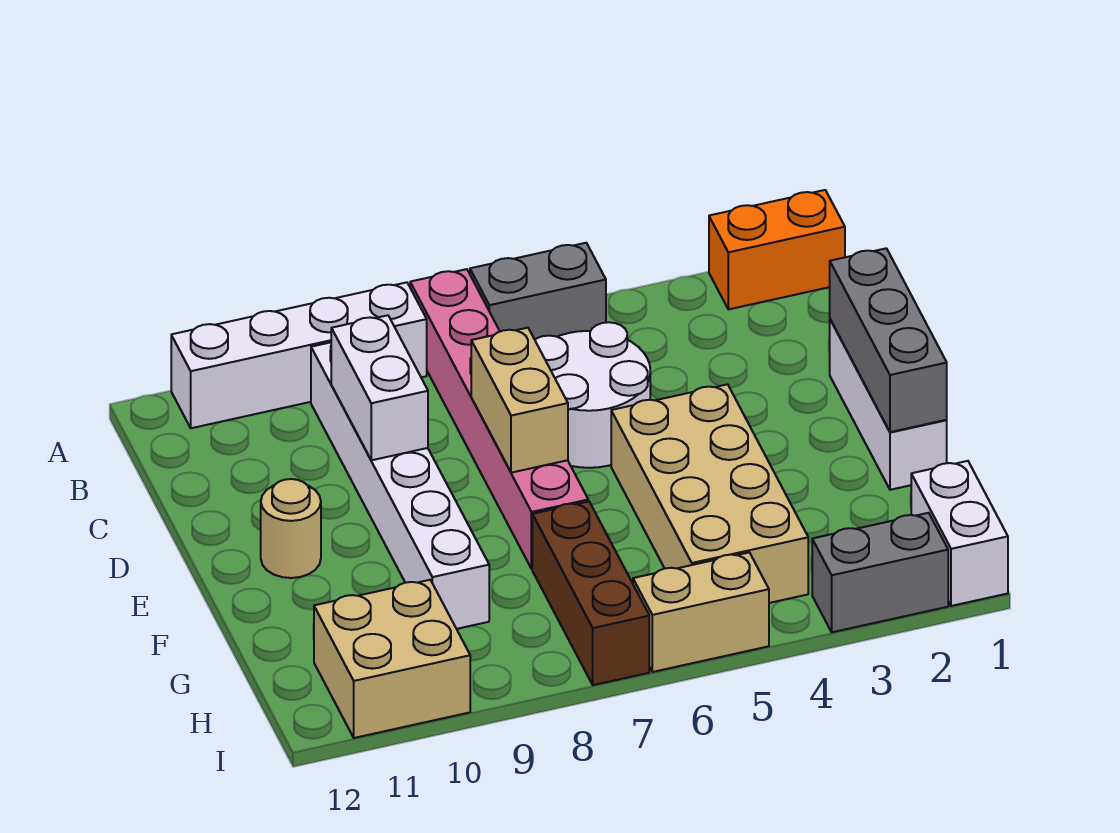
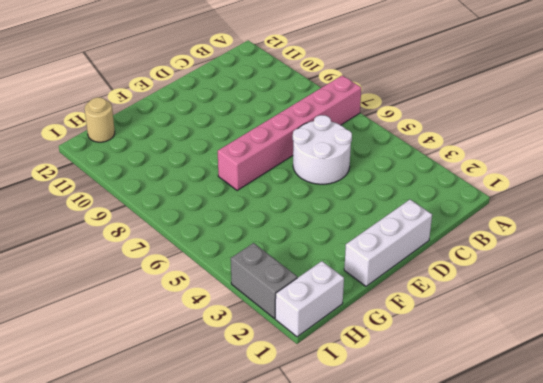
tan round brick H12 level 1 -> tan round brick E11 level 1
none -> orange brick A1:A2 level 1
none -> grey brick A5:A6 level 1
none -> white brick A8:A11 level 1

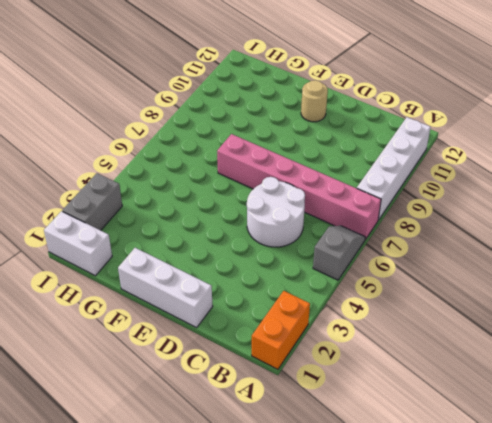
grey slope A5:A6 level 1 top 5 -> grey brick A5:A6 level 1
none -> white brick B9:G9 level 1
none -> tan brick E4:H5 level 1
none -> brown brick G7:I7 level 1

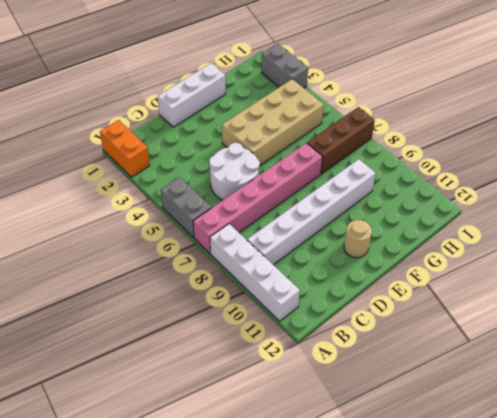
none -> white brick H1:I1 level 1
none -> tan brick H10:I11 level 1
none -> tan brick I5:I6 level 1

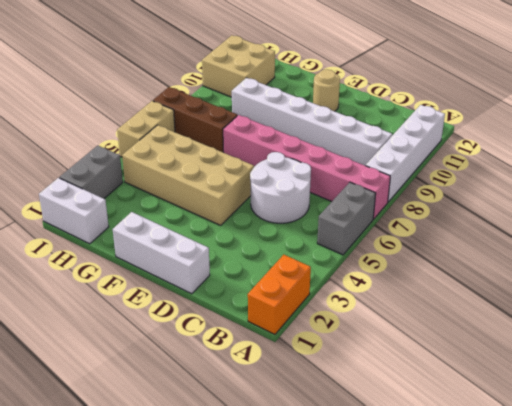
none -> white brick C9:D9 level 2
none -> grey brick D1:F1 level 2
none -> tan brick D7:E7 level 2

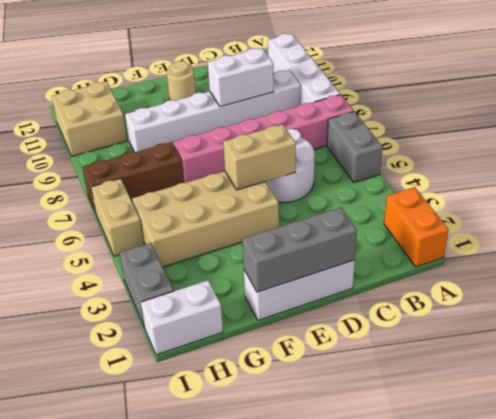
tan brick D5:E5 level 2 -> tan brick D7:E7 level 2

